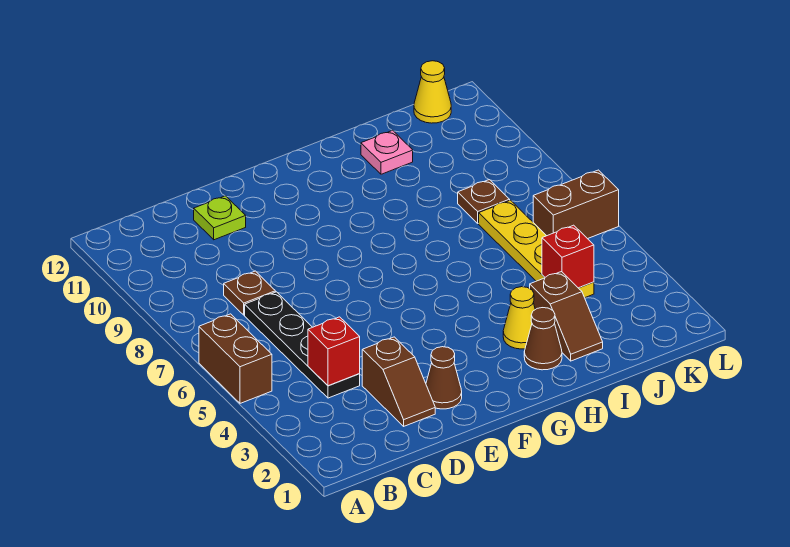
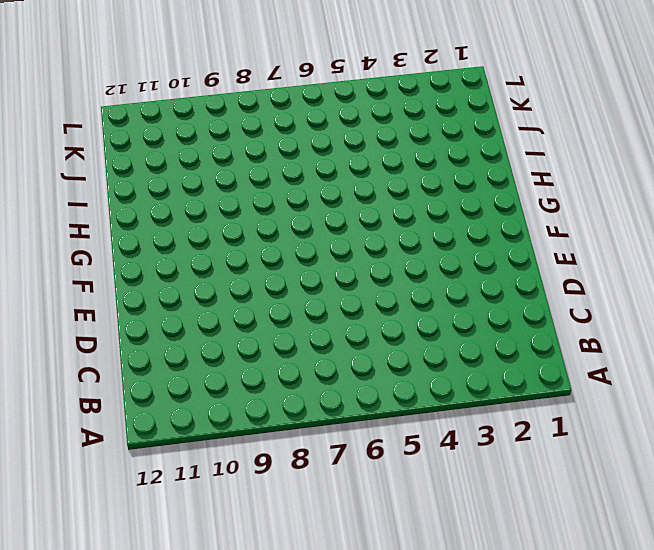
none -> brown brick A5:A6 level 1
none -> black plate C4:C7 level 1
none -> brown plate C8 level 1

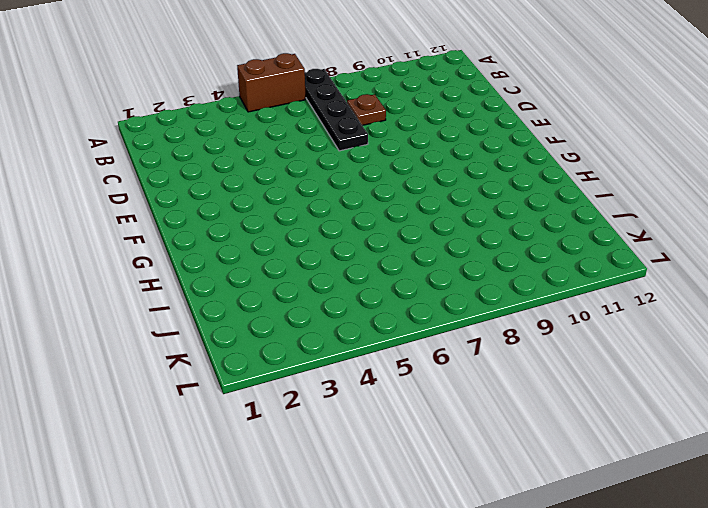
black plate A7:D7 level 1 -> black plate C4:C7 level 1
none -> brown slope D2:D3 level 1 top 3
none -> lime plate D11 level 1
none -> brown cone E2 level 1

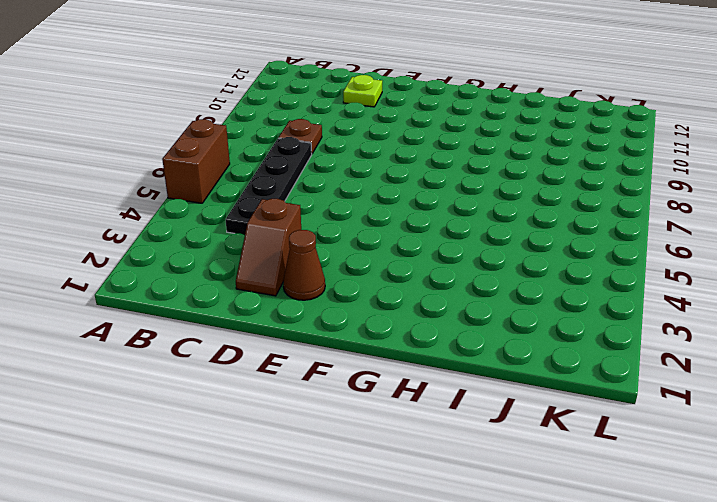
none -> brown cone H2 level 1
none -> yellow cone H3 level 1
none -> brown slope I2:I3 level 1 top 3

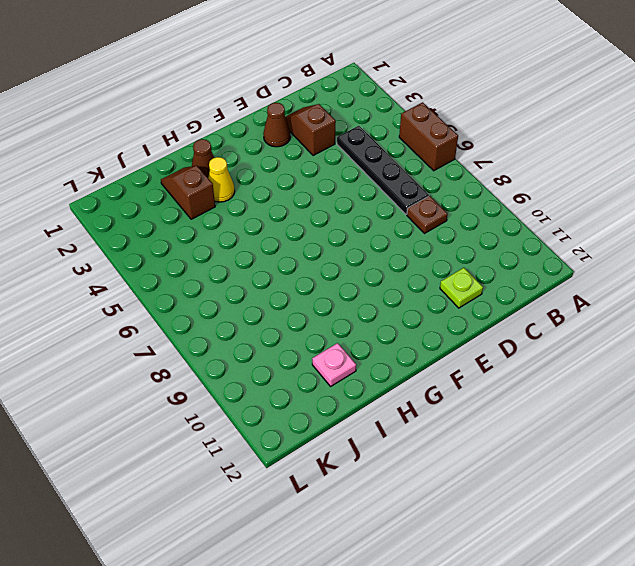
none -> yellow plate J4:J7 level 1
none -> brown plate J8 level 1
none -> brown brick K6:L6 level 1

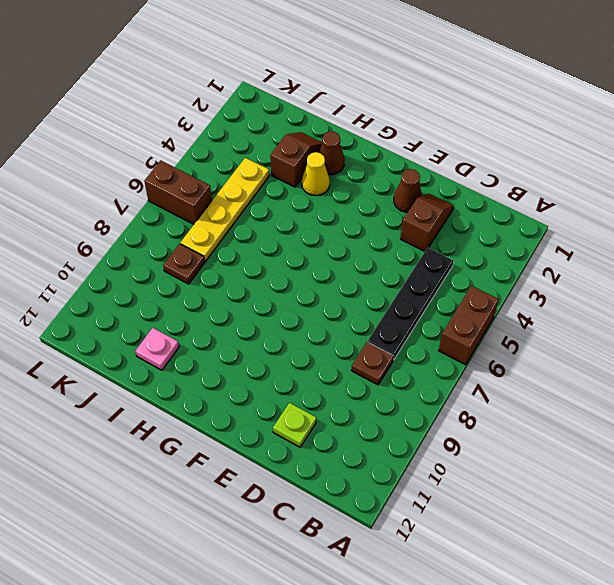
none -> yellow cone K12 level 1
none -> red brick C4 level 2
none -> red brick J4 level 2

